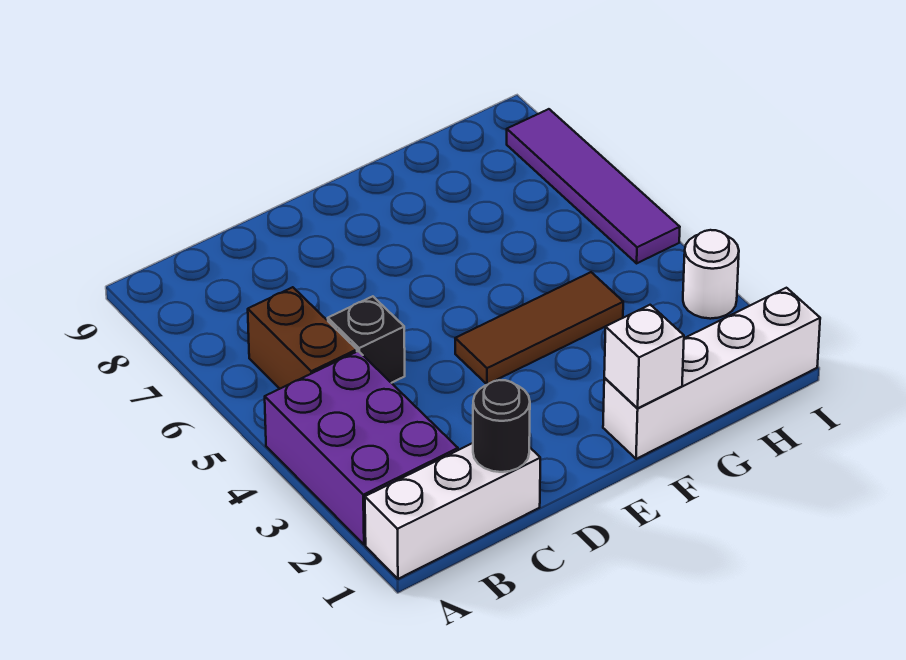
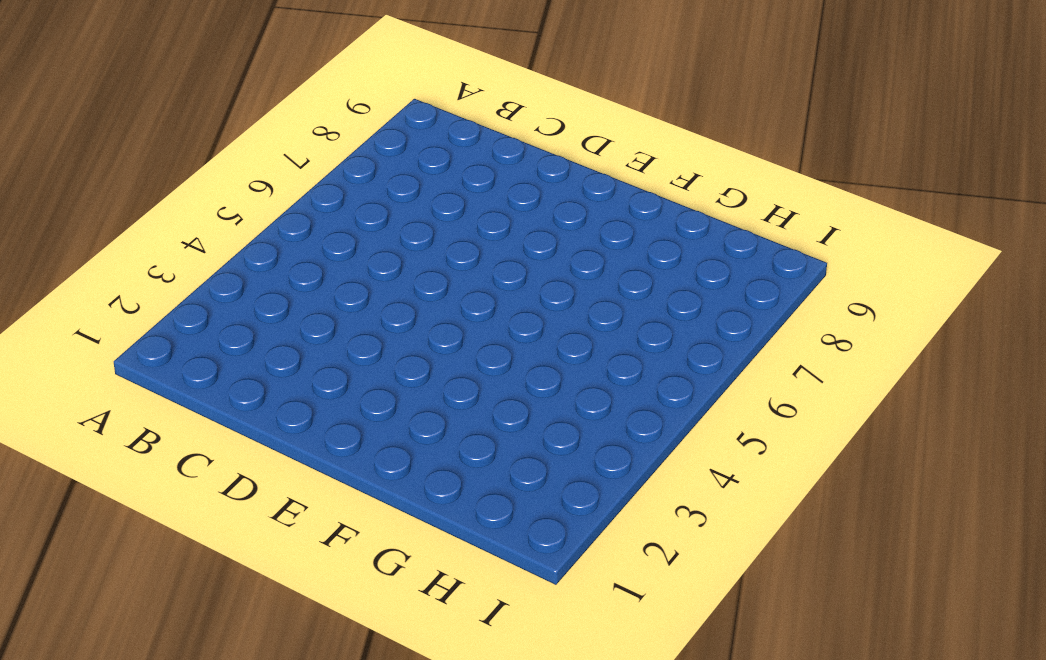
none -> white brick A1:C1 level 1
none -> purple brick A2:B4 level 1

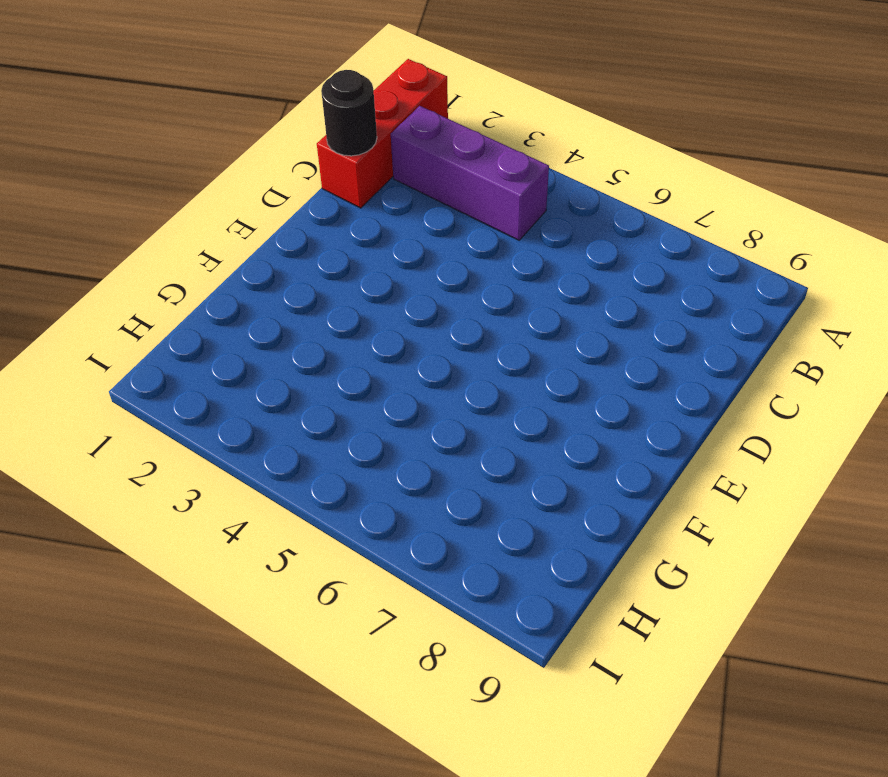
red brick A1:C1 level 1 -> white brick A1:C1 level 1
purple brick B2:B4 level 1 -> purple brick A2:B4 level 1
none -> brown brick B5:B6 level 1
none -> black brick C5 level 1

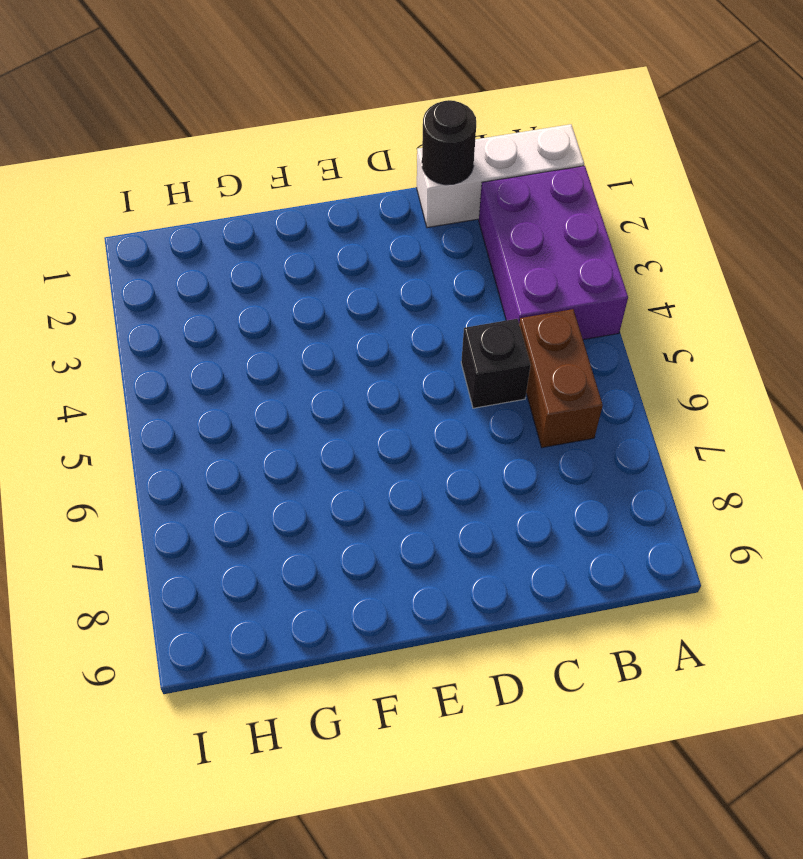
none -> brown tile E4:G4 level 1
none -> white brick F1:I1 level 1

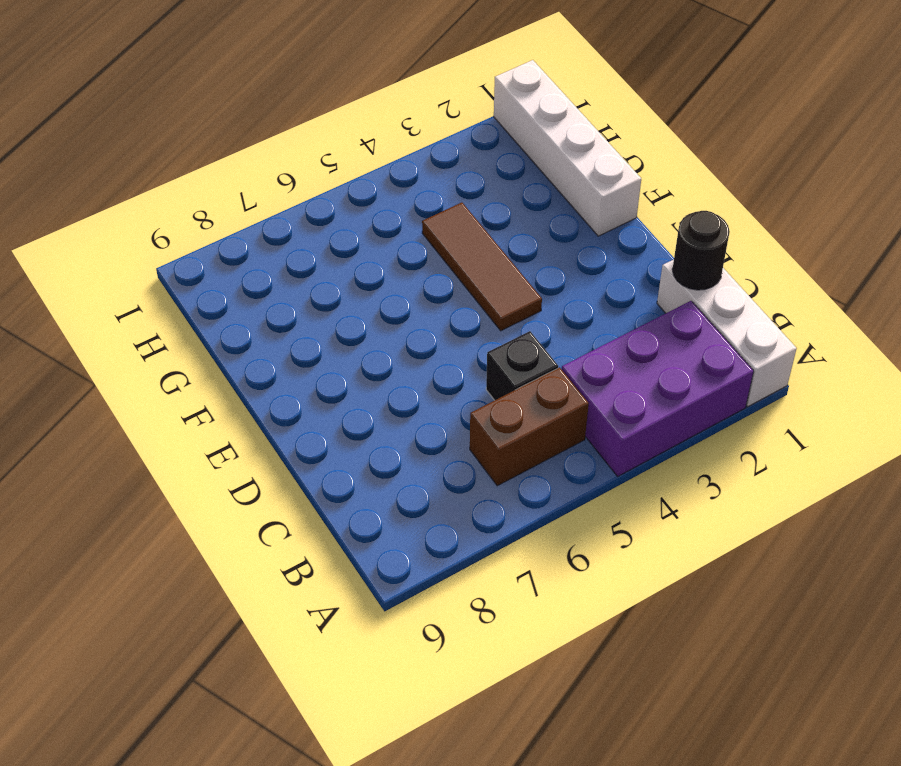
none -> white round brick I3 level 1
none -> purple tile I5:I8 level 1

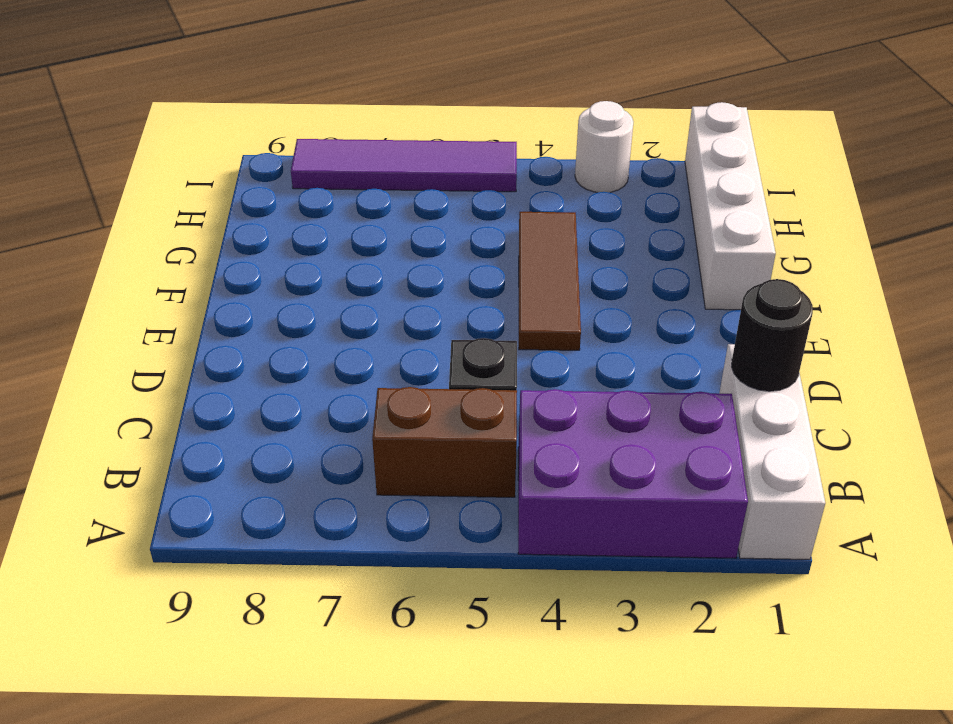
none -> white brick F1 level 2

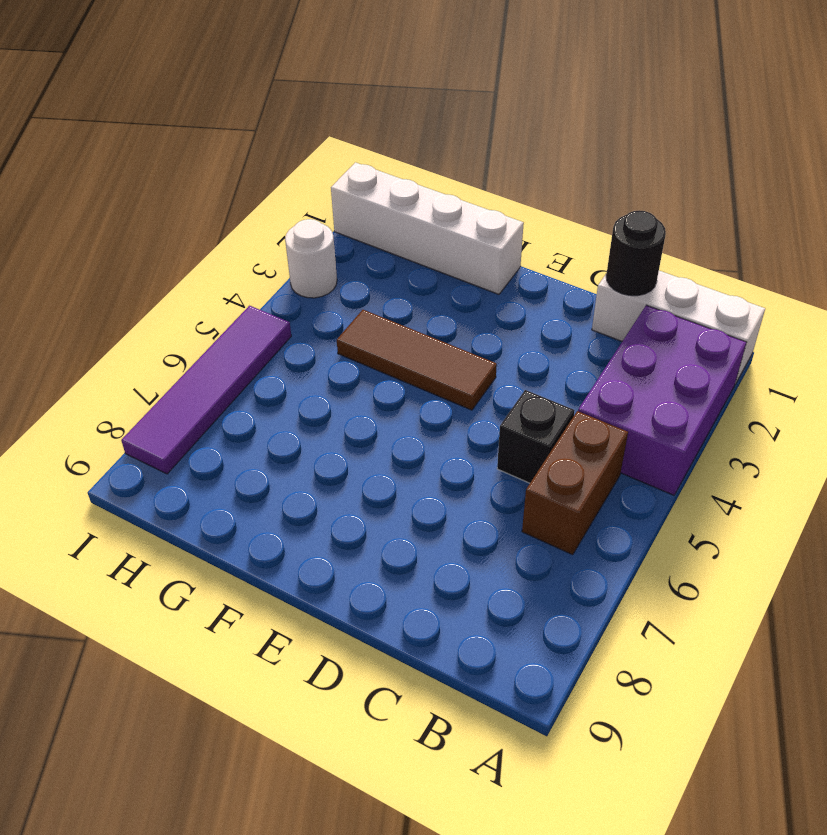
none -> white brick F1 level 2

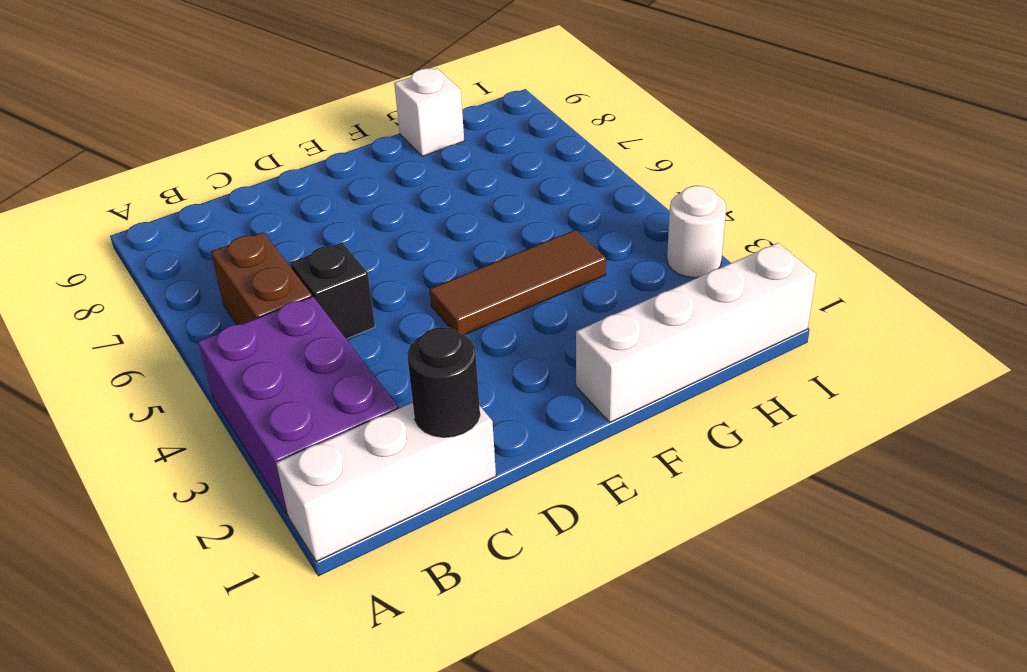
white brick G9 level 1 -> white brick F1 level 2
none -> purple tile I5:I8 level 1

